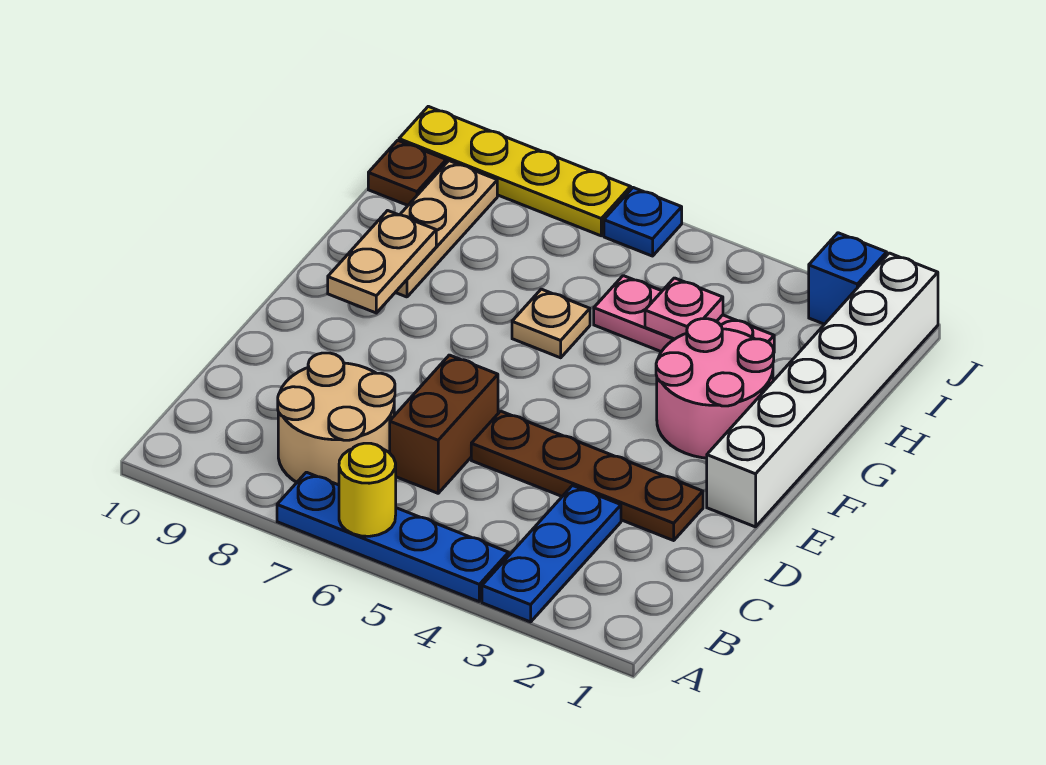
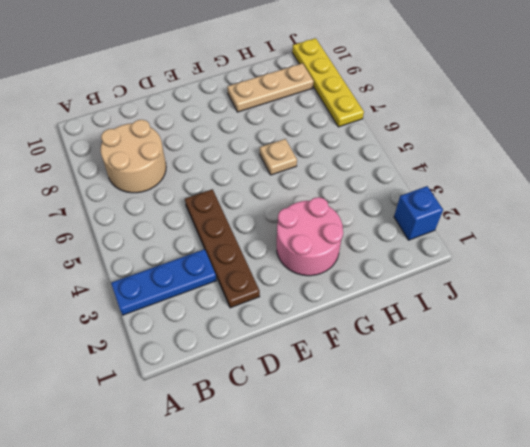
none -> blue plate A4:A7 level 1
none -> brown brick C6:D6 level 1
none -> white brick E1:J1 level 1

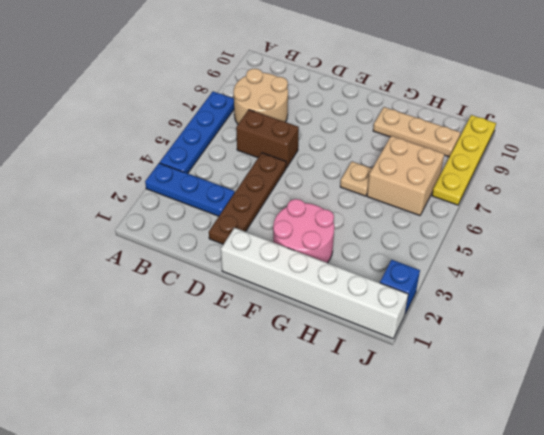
tan brick H6:I7 level 1 -> none
none -> pink plate H3:H5 level 1
none -> brown plate I10 level 1
none -> blue plate J6 level 1

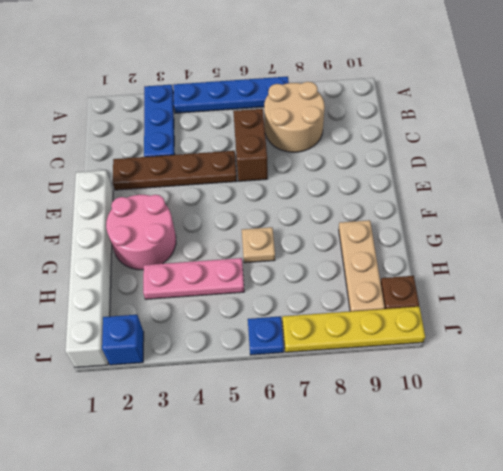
none -> yellow round brick A6 level 2
none -> tan plate F9:G9 level 2
none -> pink plate H4 level 2

